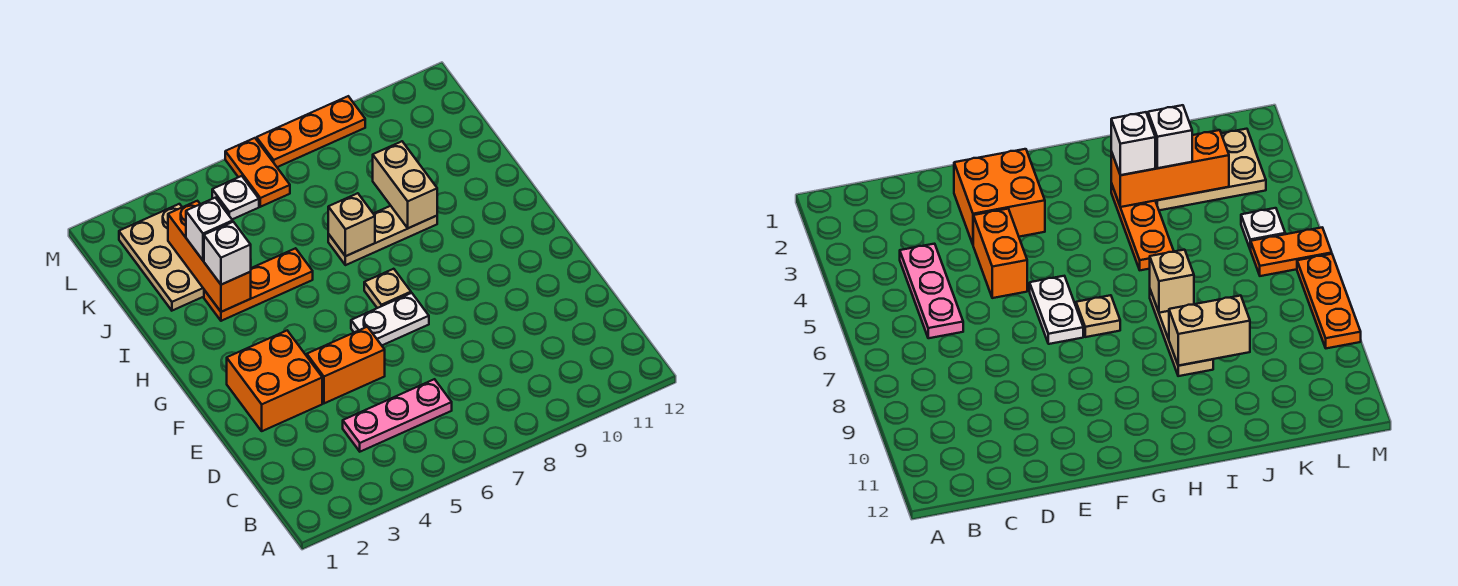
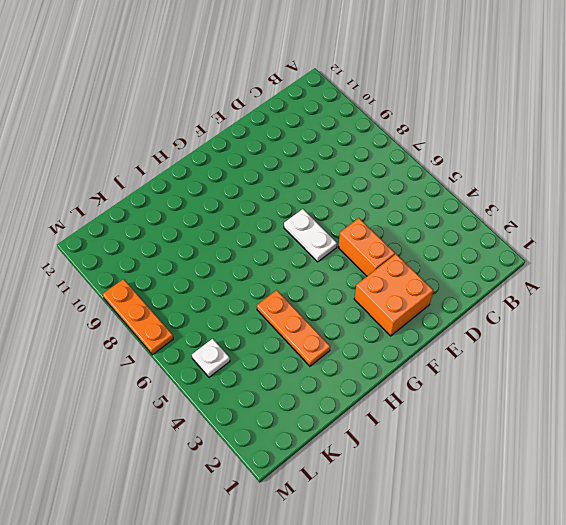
none -> pink plate C4:C6 level 1
none -> tan plate G7 level 1
none -> tan plate I7:I9 level 1

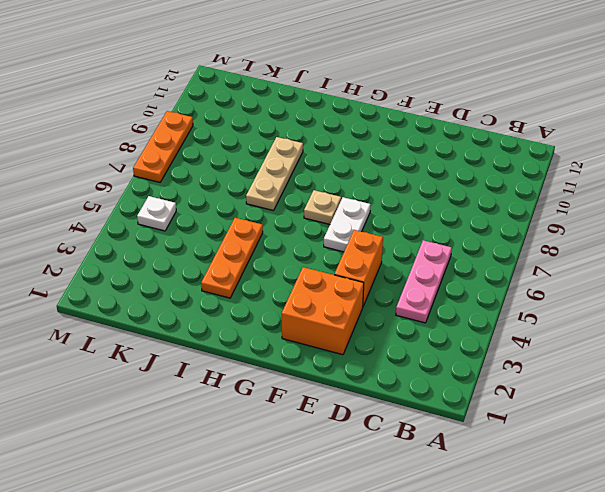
none -> tan plate J2:L3 level 1
none -> orange plate L6:M6 level 1
none -> orange brick I3:K3 level 2

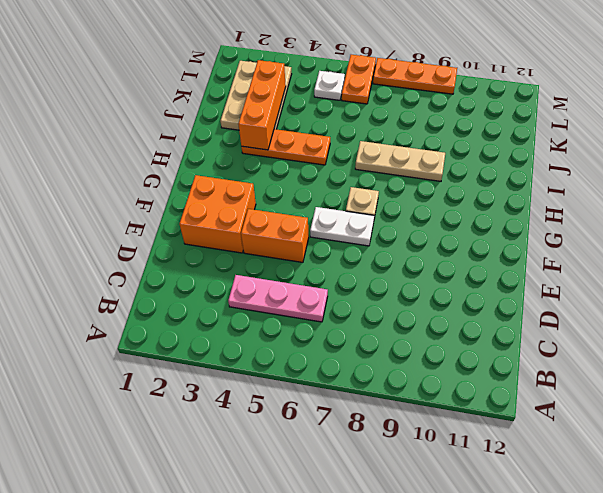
none -> tan brick I7 level 2
none -> tan brick I9:J9 level 2
none -> white brick I3 level 3

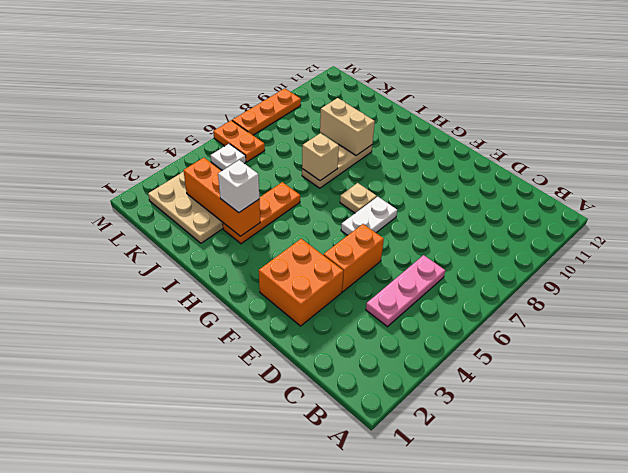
none -> white brick J3 level 3

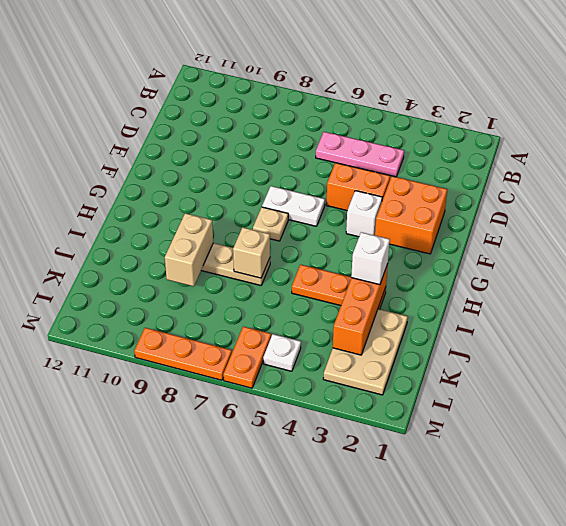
white brick F4 level 1 -> white brick J3 level 3

